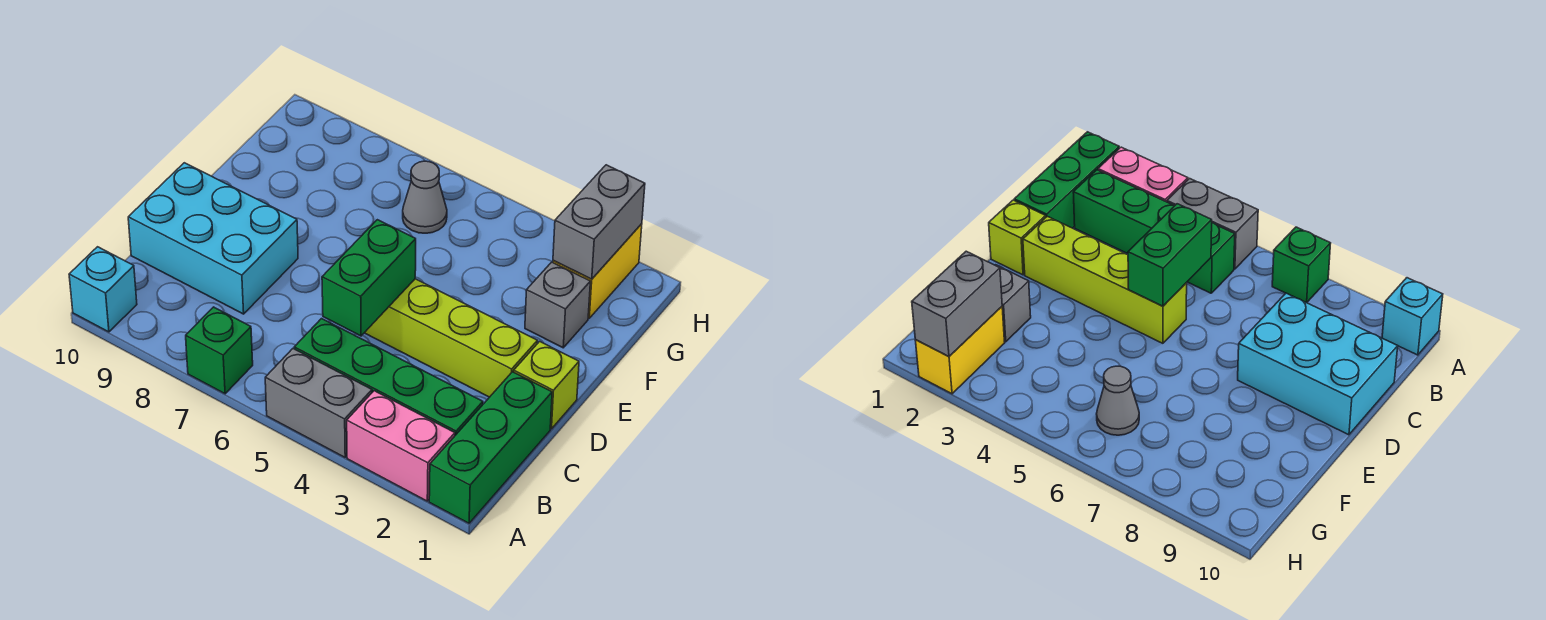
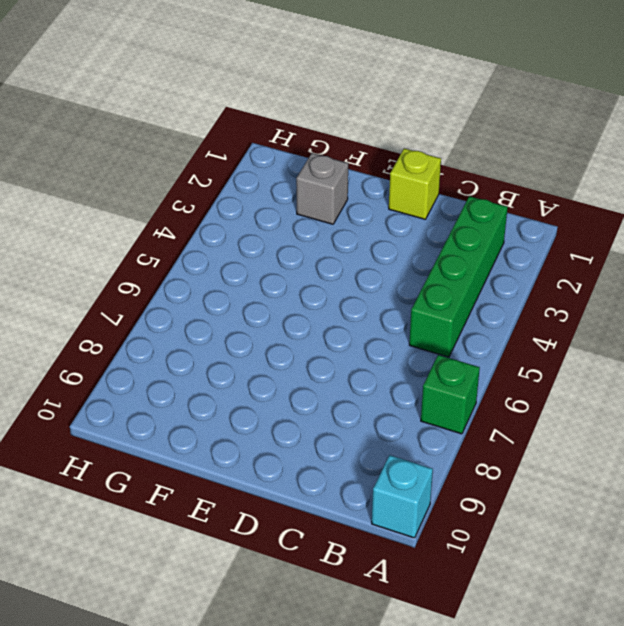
none -> green brick A1:C1 level 1
none -> pink brick A2:A3 level 1
none -> grey brick A4:A5 level 1

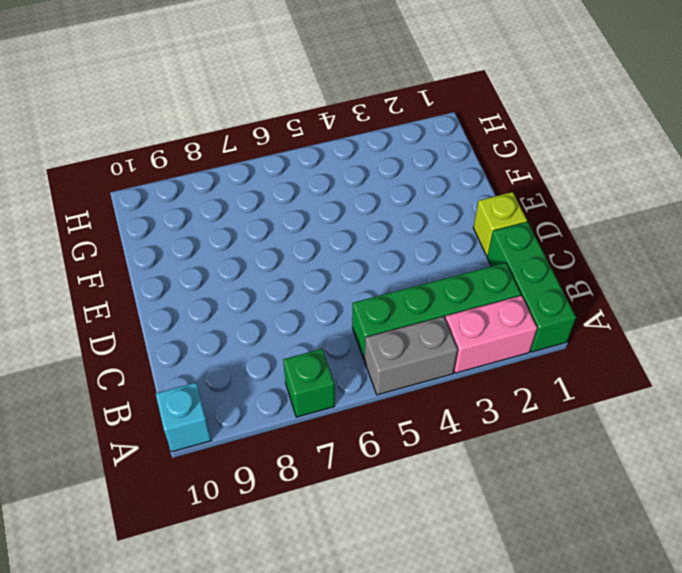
none -> cyan brick C8:D10 level 1
none -> lime brick D2:D5 level 1
none -> grey brick F2 level 1

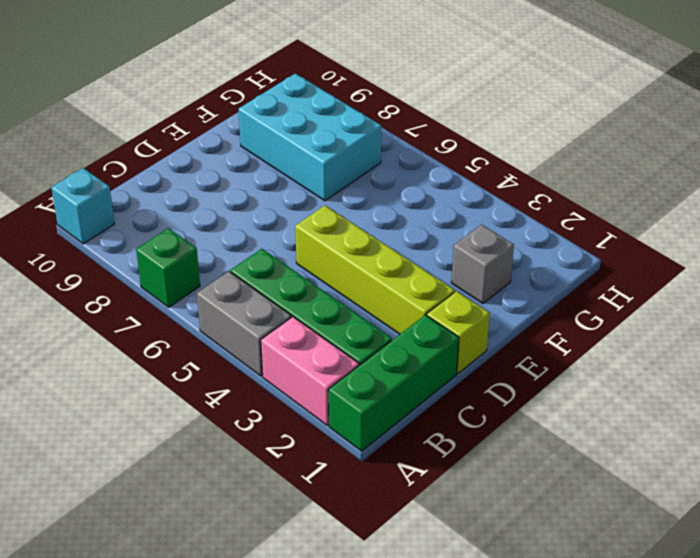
cyan brick F7:G9 level 1 -> cyan brick C8:D10 level 1
none -> yellow brick G2:H2 level 1
none -> grey cone G6 level 1
none -> green brick C5:D5 level 2

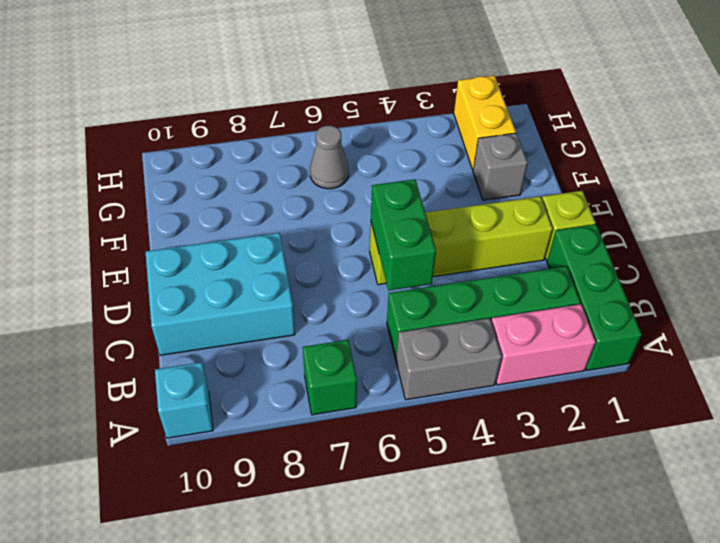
none -> grey brick G2:H2 level 2

